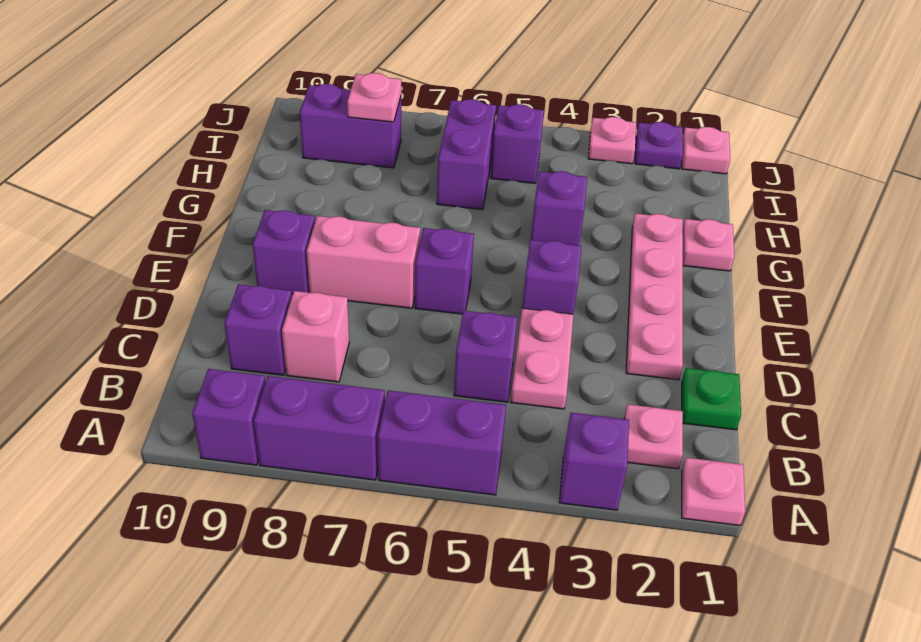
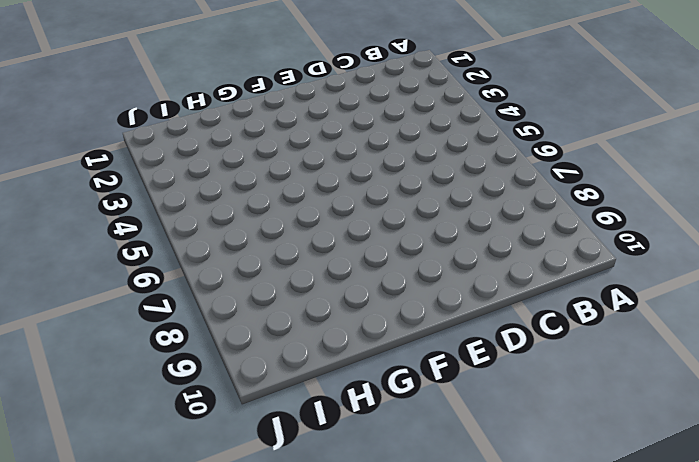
none -> pink plate A1 level 1
none -> purple brick A3 level 1
none -> purple brick A5:A6 level 1

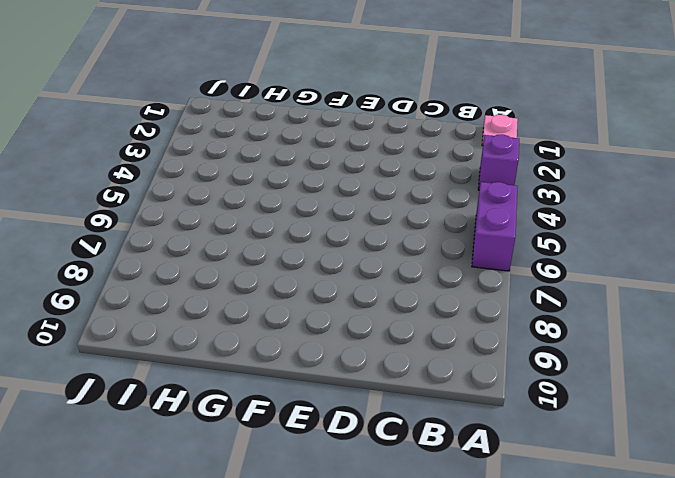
none -> purple brick A7:A8 level 1
none -> purple brick A9 level 1
none -> pink plate B2 level 1

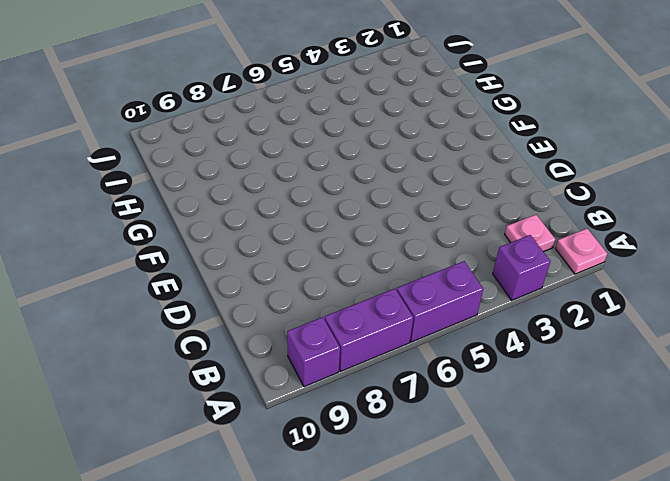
none -> green plate C1 level 1
none -> pink plate C4:D4 level 1
none -> purple brick C5 level 1

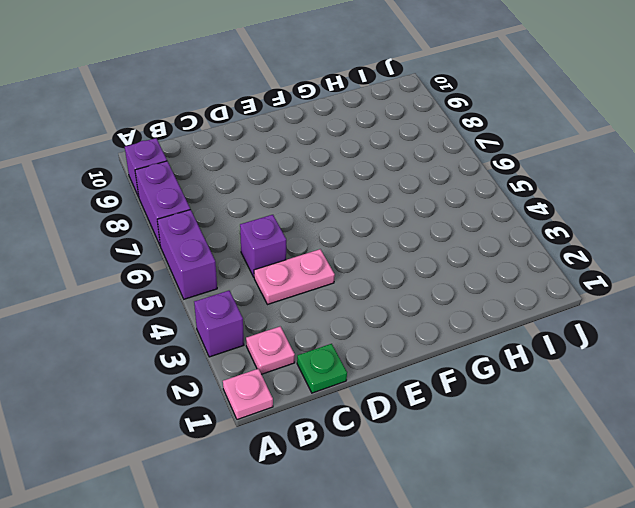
none -> pink brick C8 level 1
none -> purple brick C9 level 1
none -> pink plate D2:G2 level 1

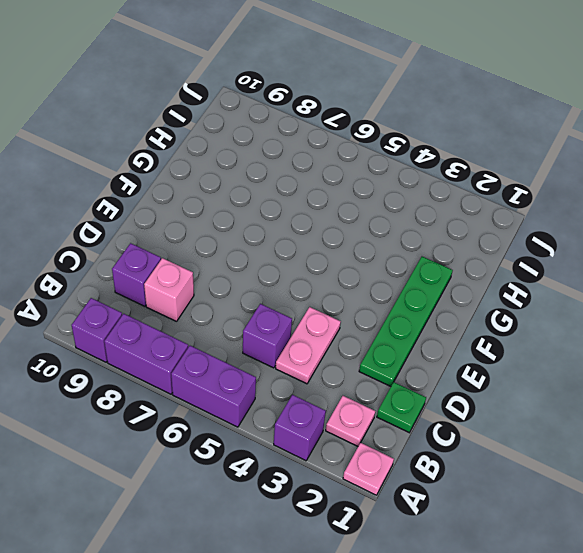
green plate D2:G2 level 1 -> pink plate D2:G2 level 1
none -> purple brick E4 level 1
none -> purple brick E6 level 1
none -> pink brick E7:E8 level 1

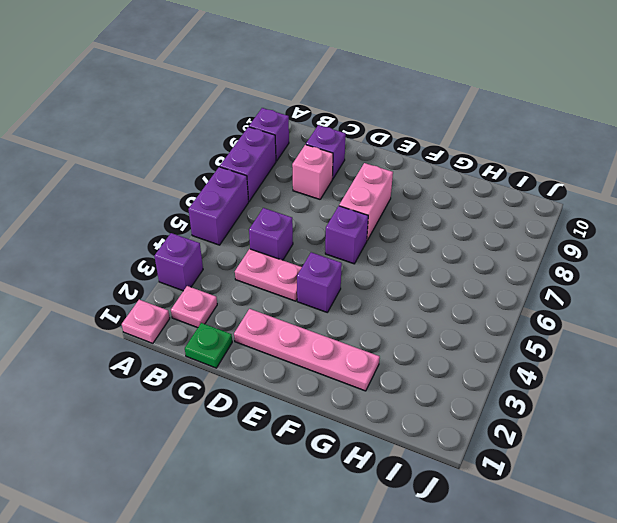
none -> purple brick E9 level 1
none -> pink plate G1 level 1
none -> purple brick G4 level 1

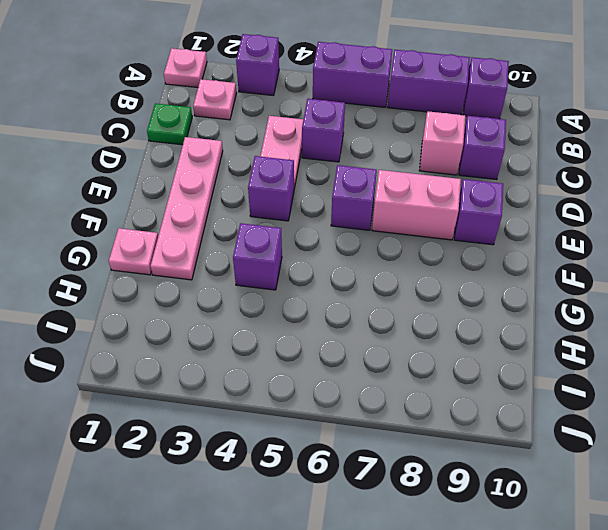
none -> purple brick H6:I6 level 1
none -> purple brick I5 level 1
none -> purple brick I8:I9 level 1

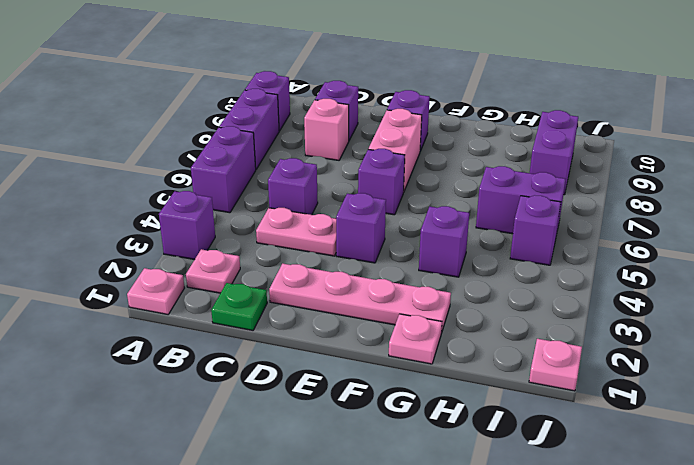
none -> purple plate J2 level 1
none -> pink plate J3 level 1
none -> pink plate I8 level 2

